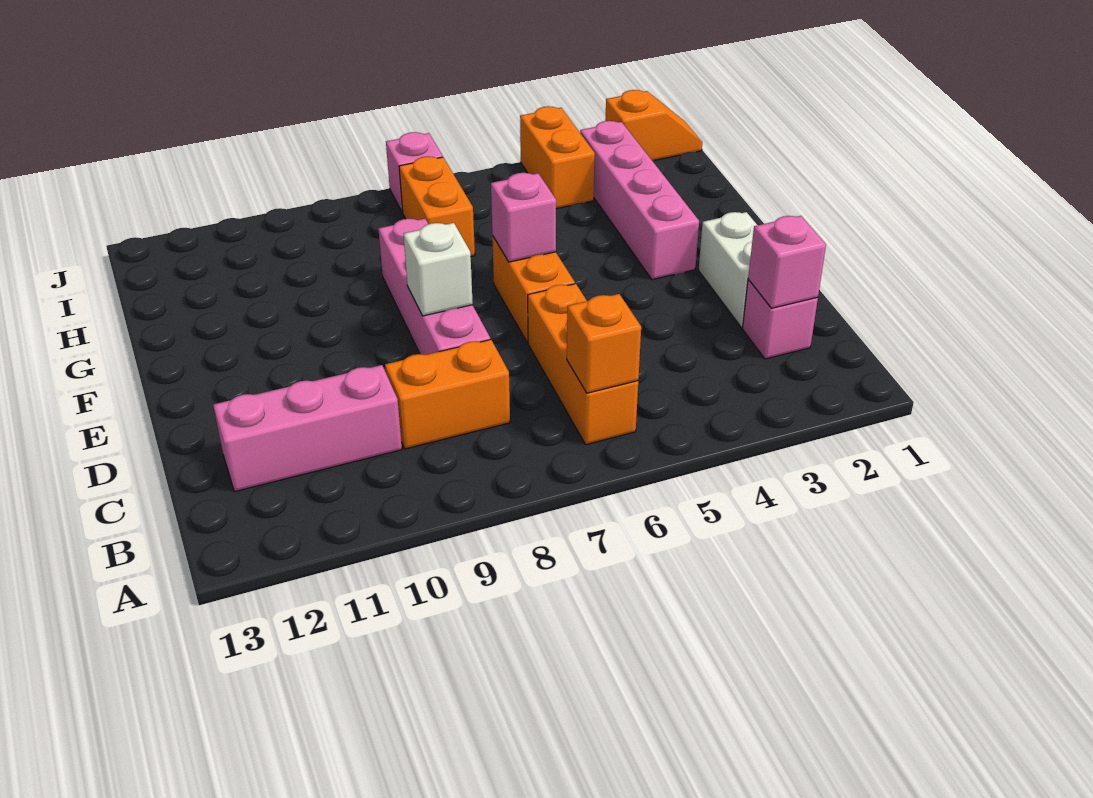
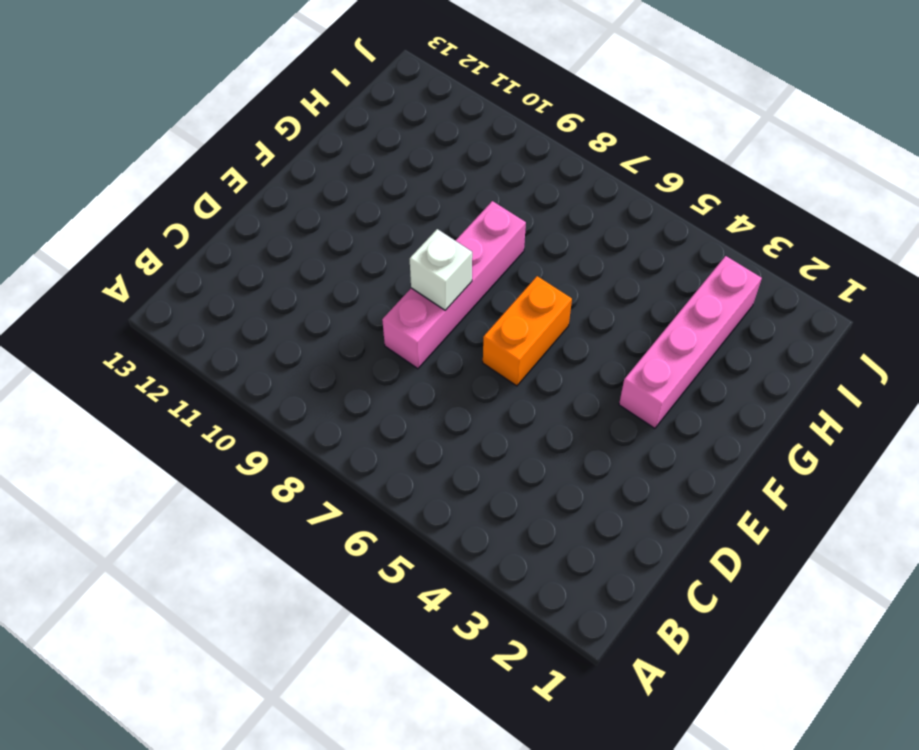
none -> orange brick B6:D6 level 1
none -> pink brick C2 level 1
none -> orange brick C8:C9 level 1

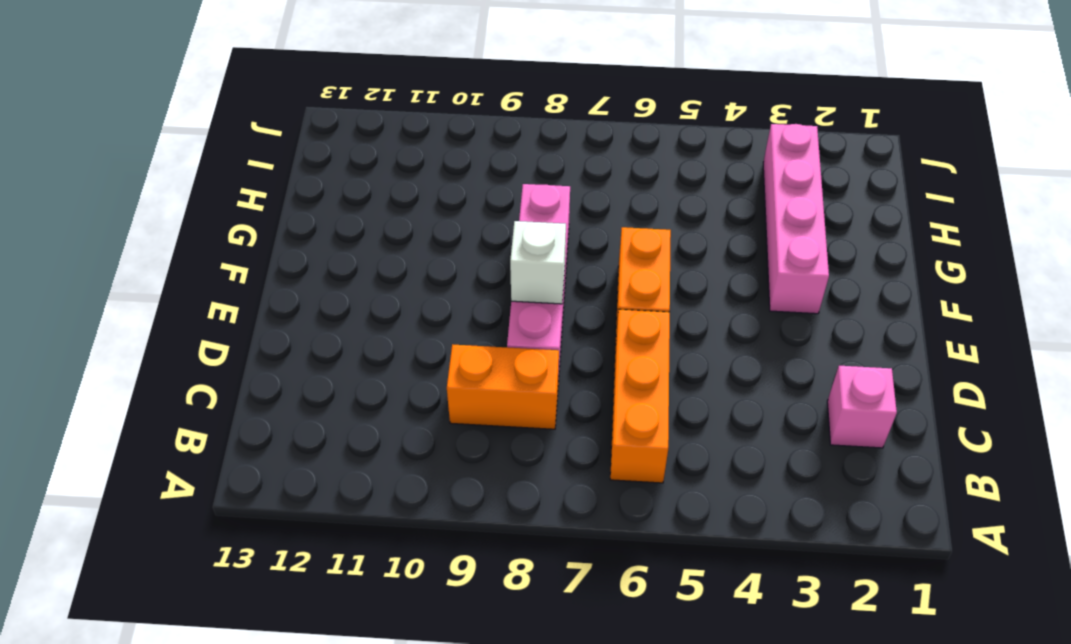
none -> pink brick C10:C12 level 1
none -> white brick D2:E2 level 1
none -> orange brick H7:I7 level 1

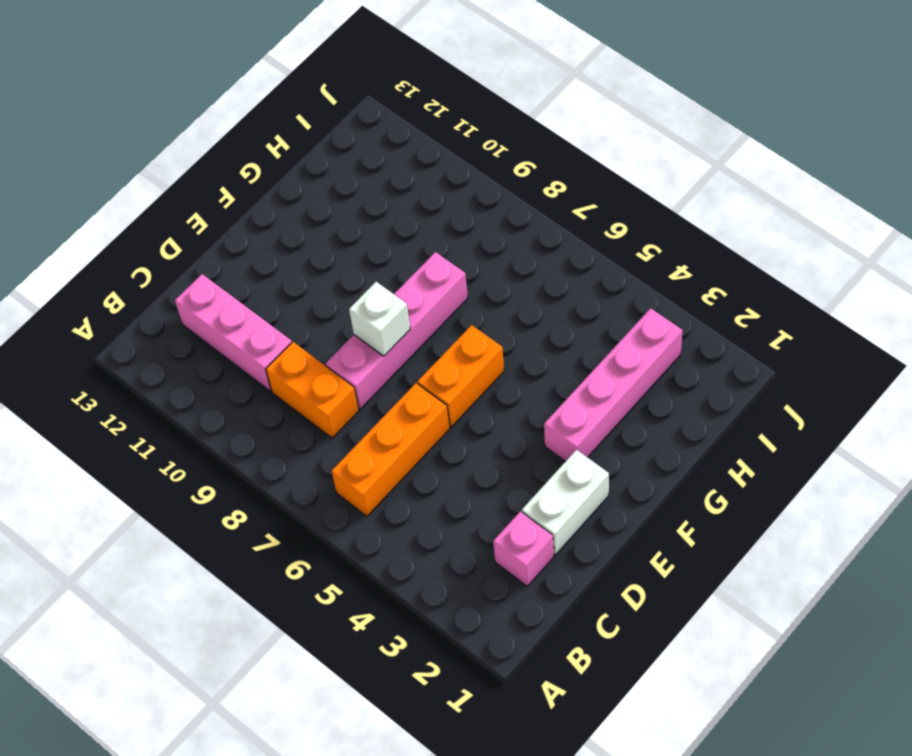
none -> orange brick H7:I7 level 1
none -> orange brick I4:J4 level 1
none -> orange slope J1:J2 level 1 top 2

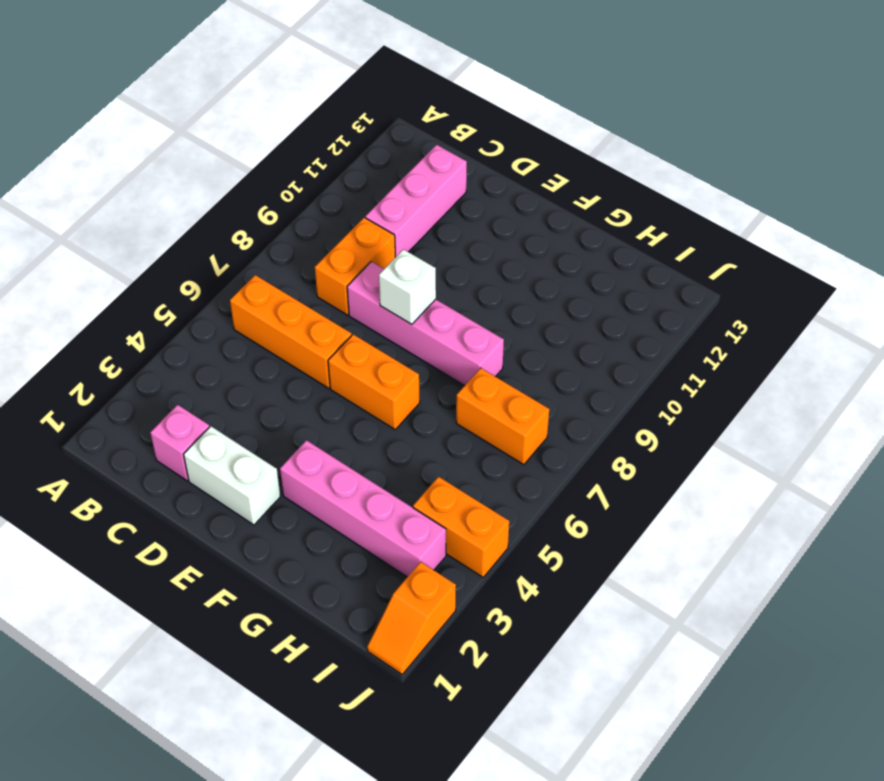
none -> pink brick J7 level 1
none -> orange brick B6 level 2
none -> pink brick C2 level 2

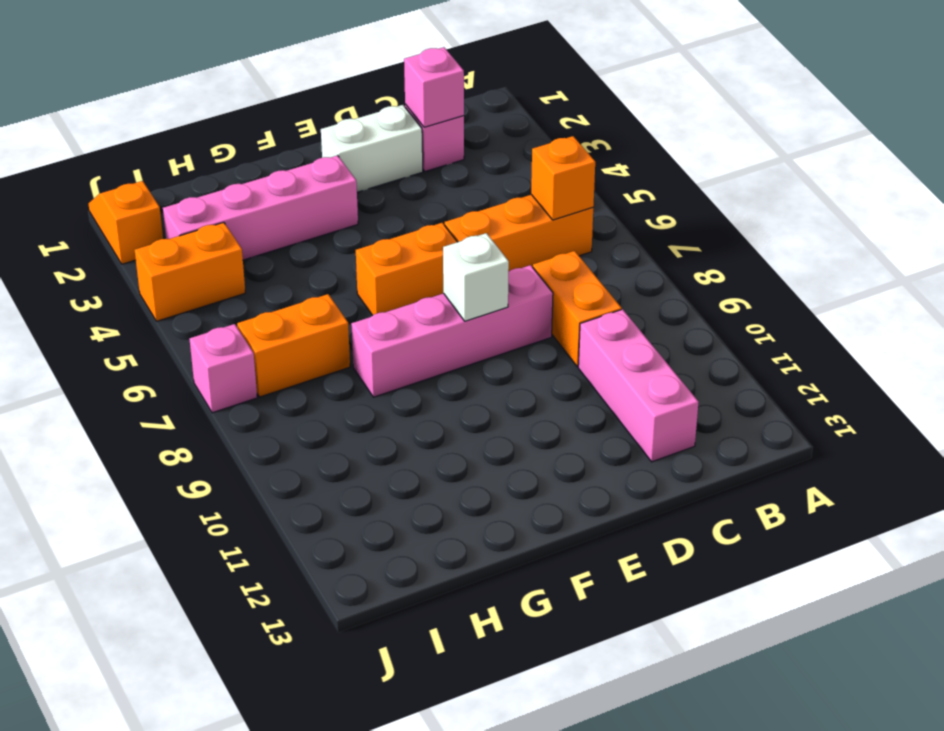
none -> pink brick F6 level 2

